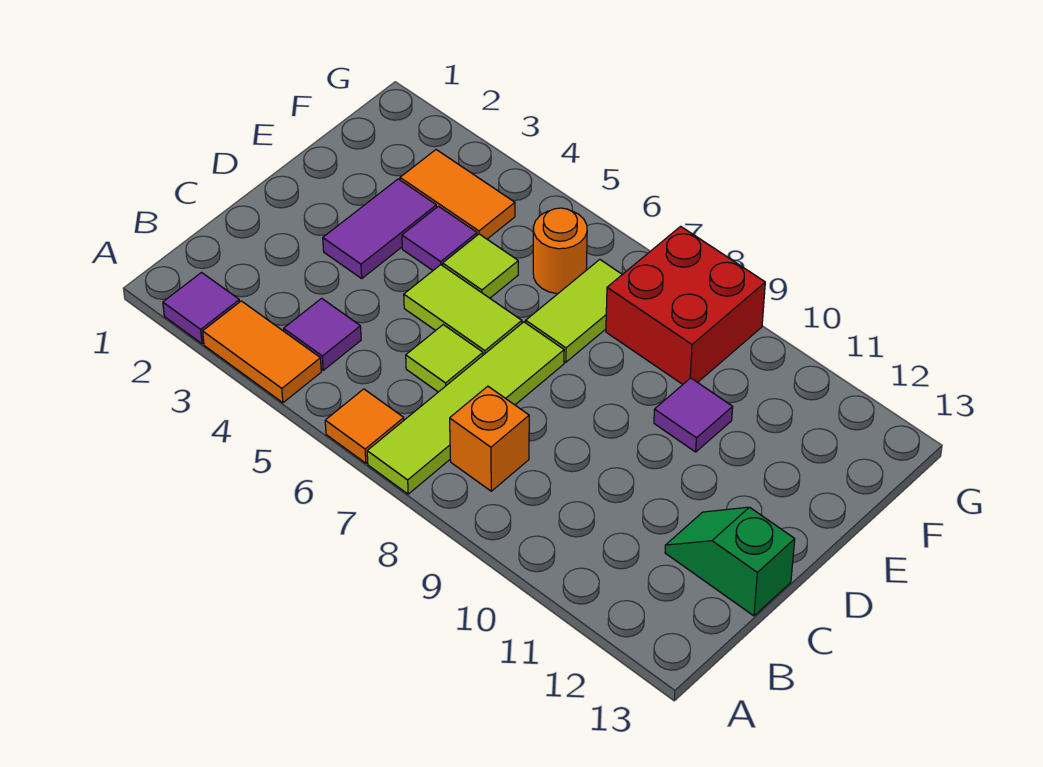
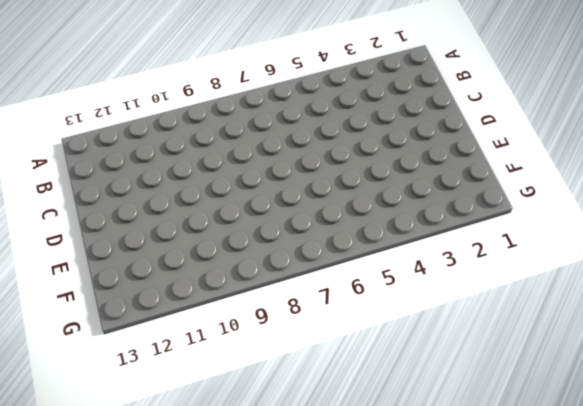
none -> purple tile A2 level 1
none -> orange tile A3:A4 level 1
none -> orange tile A6 level 1

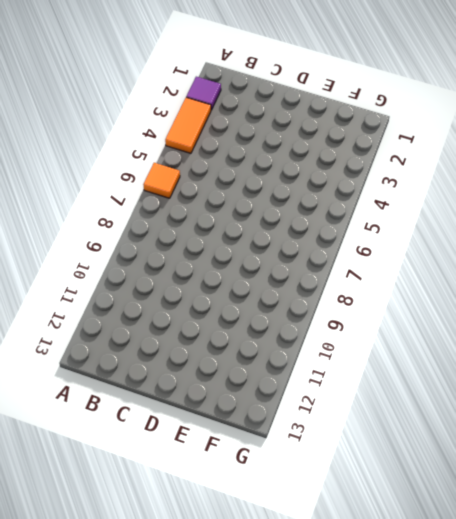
none -> lime tile A7:D7 level 1
none -> purple tile B4 level 1
none -> orange brick B8 level 1

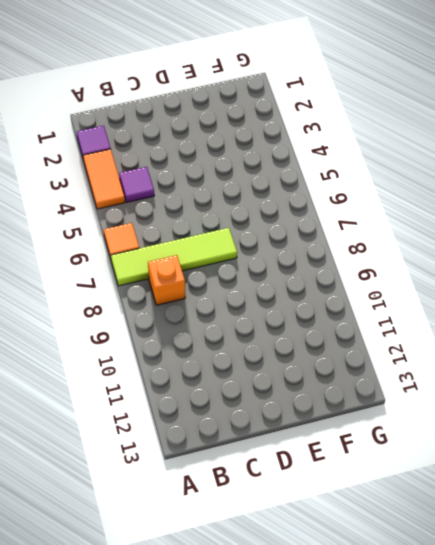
none -> lime tile C6 level 1
none -> green slope C12:C13 level 1 top 13
none -> purple tile D3:E3 level 1

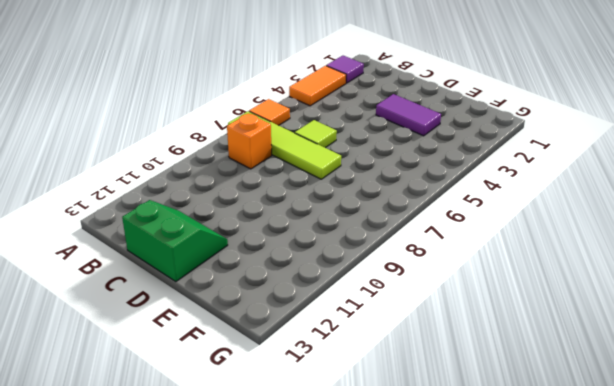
green slope C12:D13 level 1 top 13 -> green slope C12:C13 level 1 top 13
none -> purple tile B4 level 1
none -> lime tile D5:D6 level 1
none -> purple tile E4 level 1

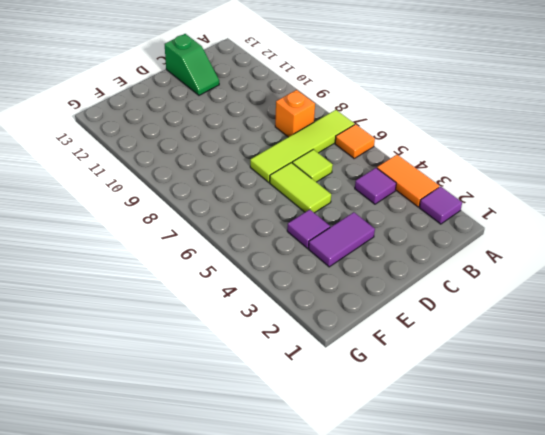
none -> lime tile E5 level 1
none -> lime tile E7:F7 level 1
none -> purple tile E10 level 1

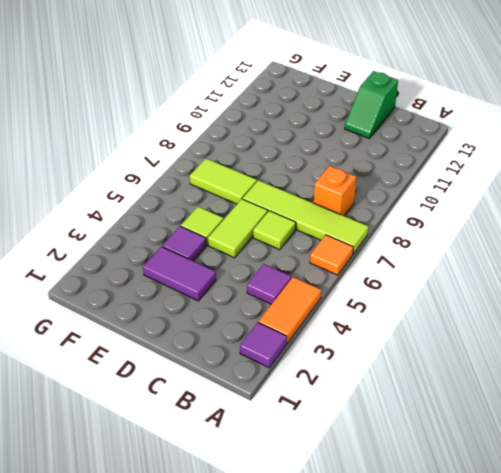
none -> purple tile E10 level 1
none -> orange tile F3:F4 level 1
none -> orange round brick F6 level 1

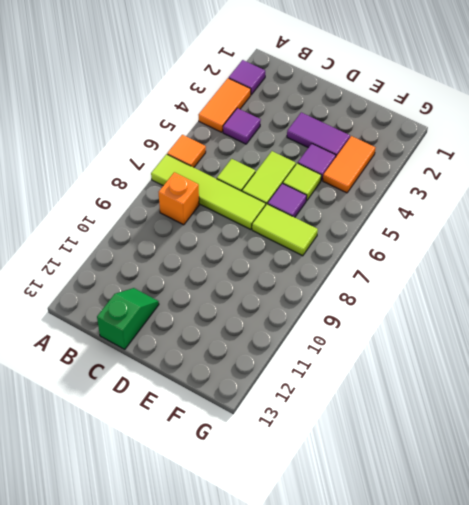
purple tile E6 level 1 -> purple tile E10 level 1
none -> orange round brick F6 level 1
none -> red brick F8:G9 level 1

